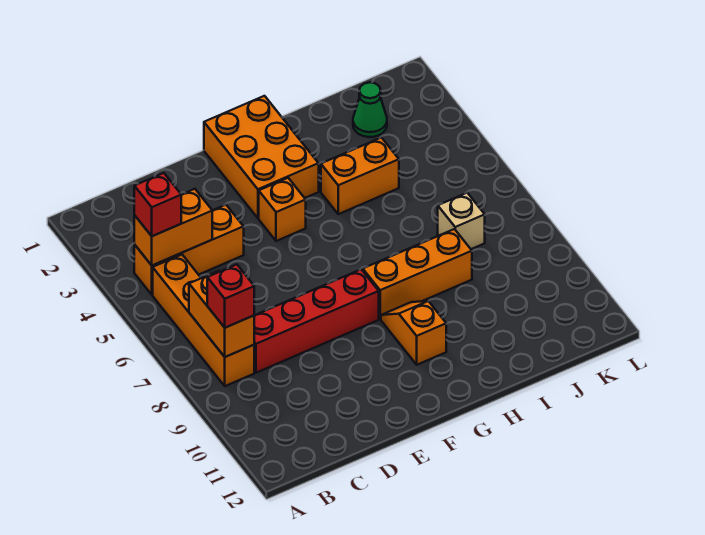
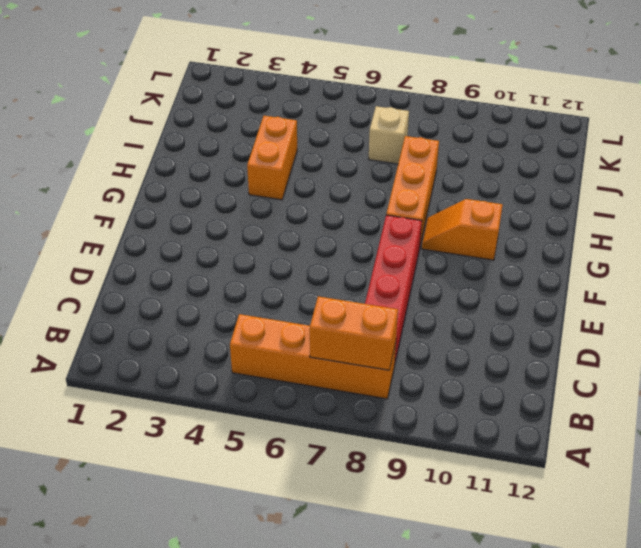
none -> orange brick B4:D4 level 1
none -> orange brick F1:G3 level 1
none -> orange brick F4 level 1

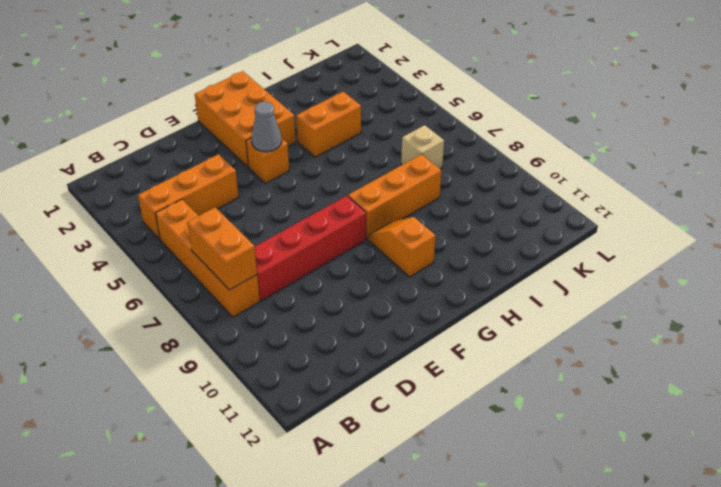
grey cone F4 level 2 -> none
none -> green cone J2 level 1
none -> orange brick B4:C4 level 2
none -> red brick B4 level 3

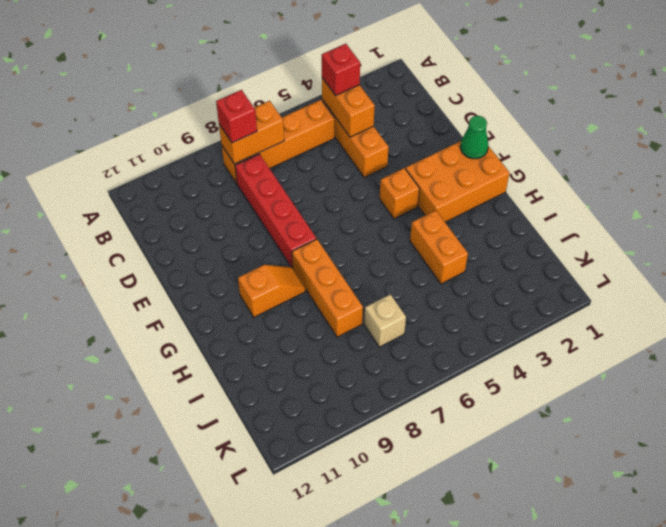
green cone F1 level 2 -> green cone J2 level 1

